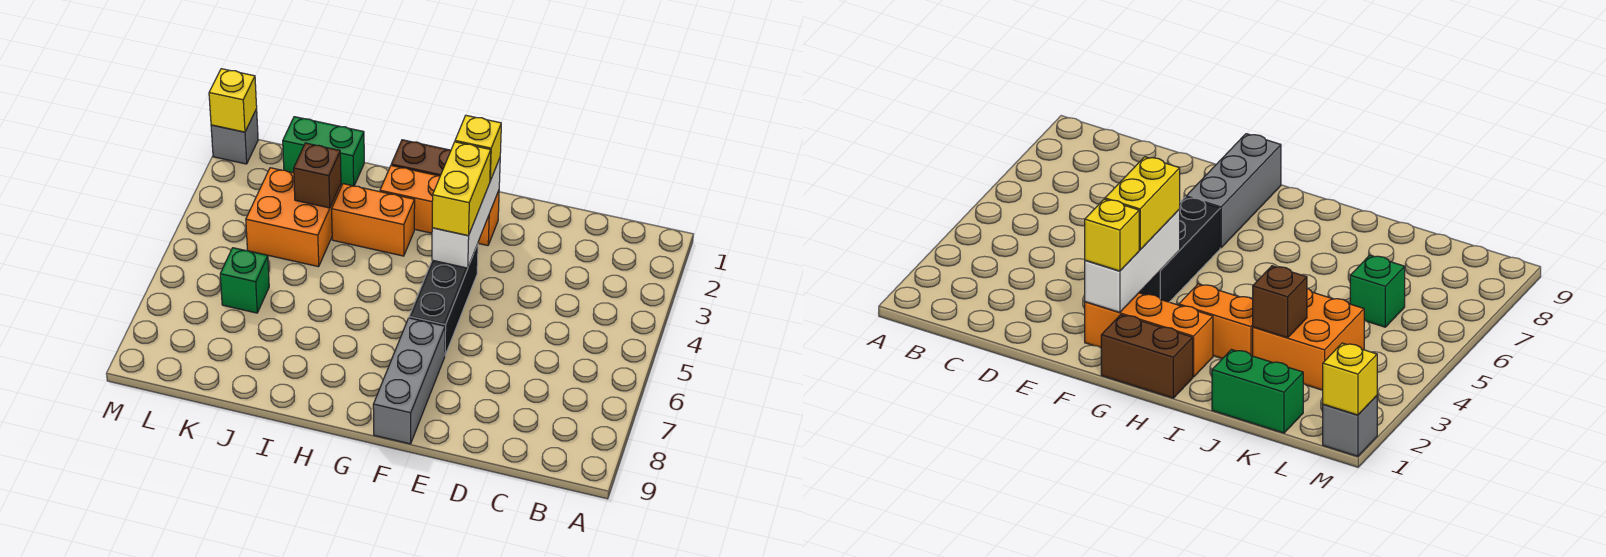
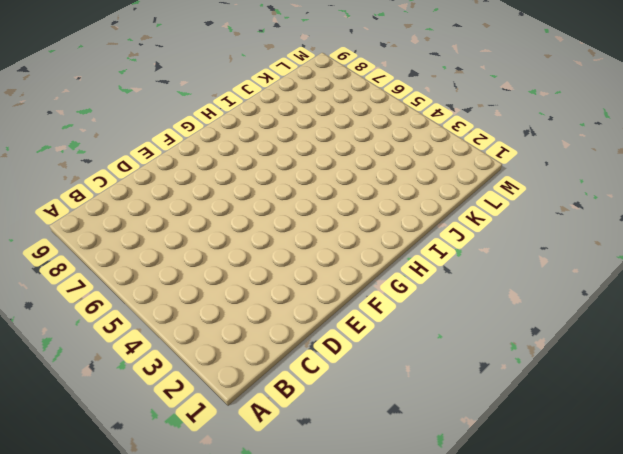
none -> orange brick F2:H2 level 1
none -> black brick F4:F6 level 1
none -> grey brick F7:F9 level 1

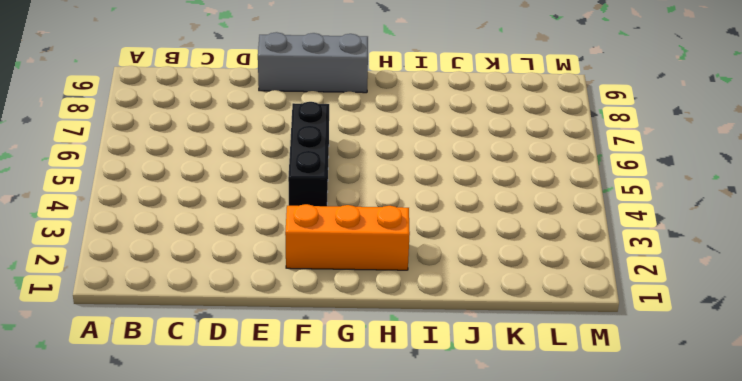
grey brick E9:G9 level 1 -> grey brick F7:F9 level 1
none -> brown brick G1:H1 level 1
none -> orange brick H3:I3 level 1
none -> green brick J1:K1 level 1

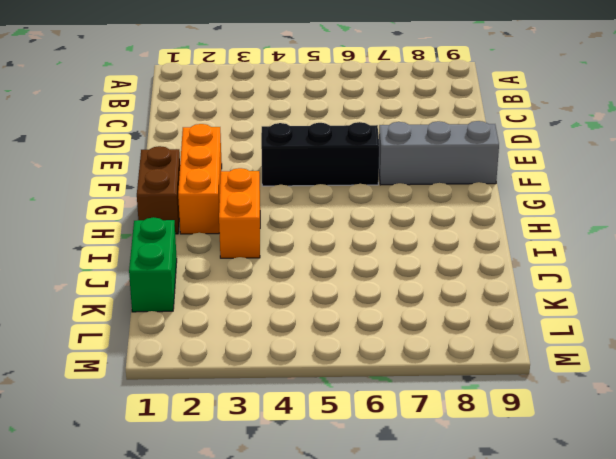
none -> orange brick J3:K4 level 1
none -> green brick K6 level 1
none -> grey brick M1 level 1

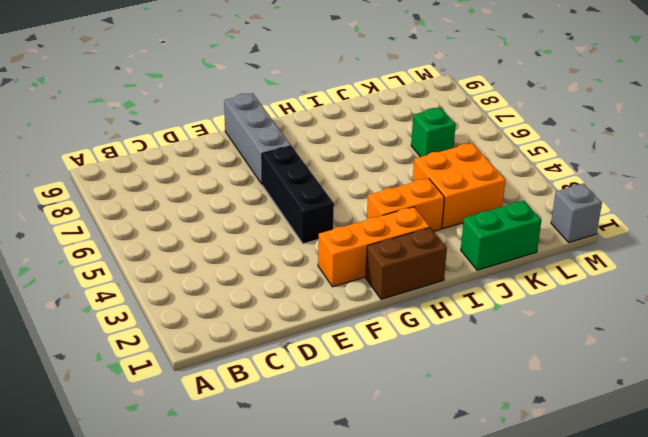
none -> white brick F2:F4 level 2
none -> brown brick J3 level 2
none -> yellow brick M1 level 2

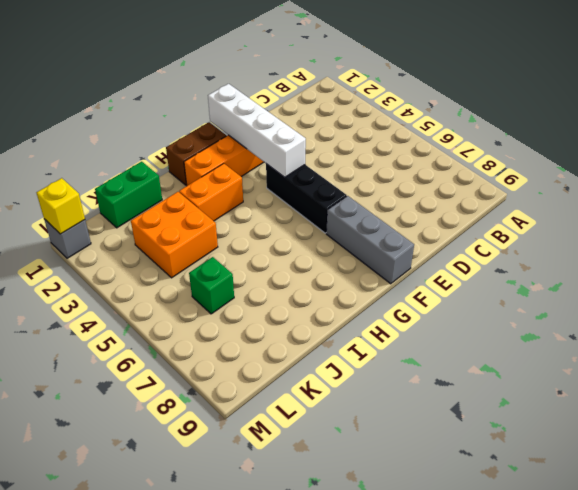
white brick F1:F4 level 2 -> white brick F2:F4 level 2
none -> brown brick J3 level 2
none -> yellow brick F2 level 3
none -> yellow brick F3:F4 level 3

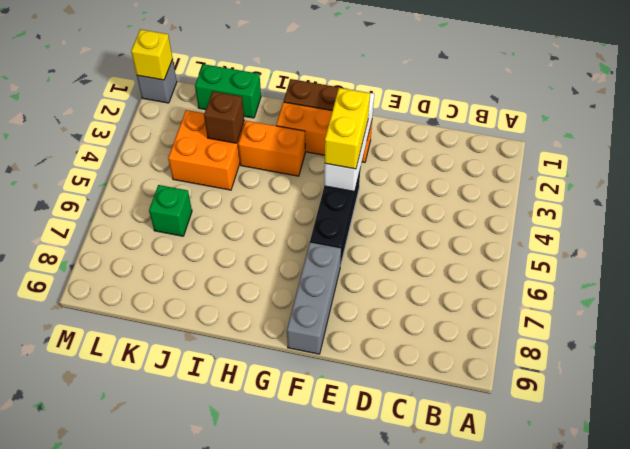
none -> yellow brick F2 level 3

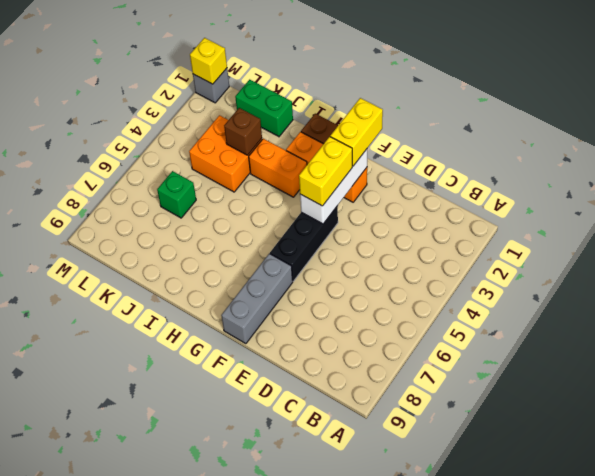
yellow brick F1:F2 level 3 -> yellow brick F2 level 3

